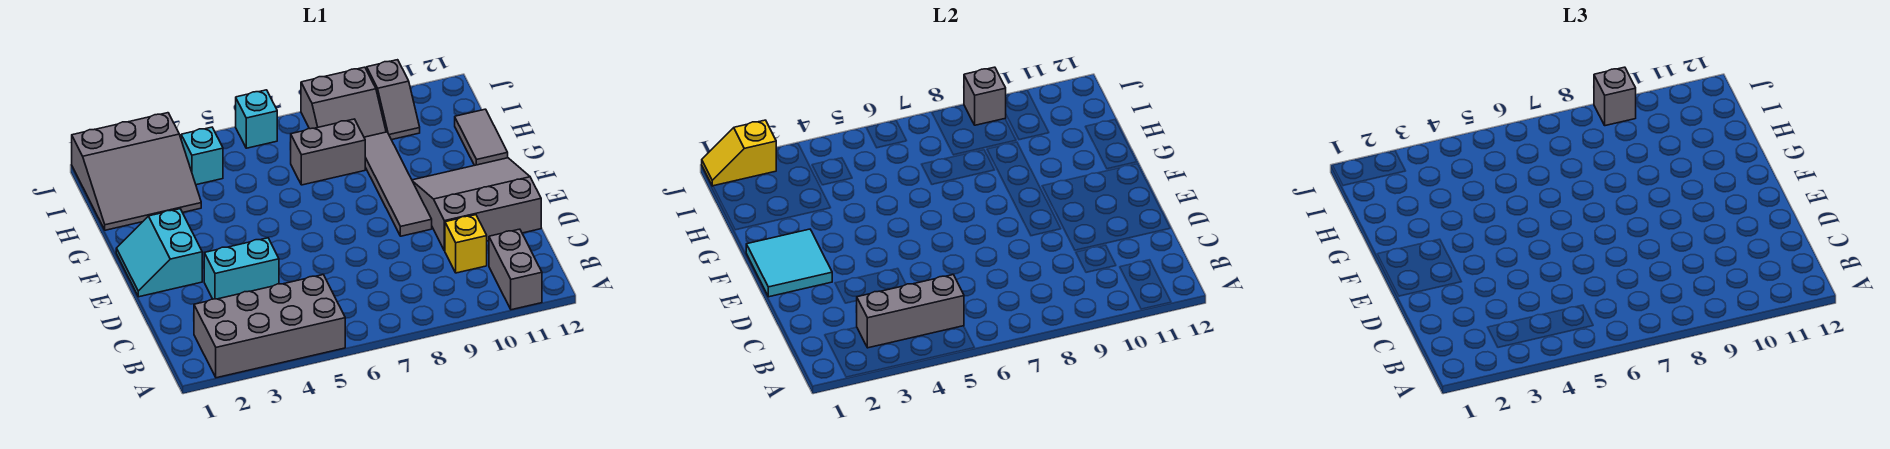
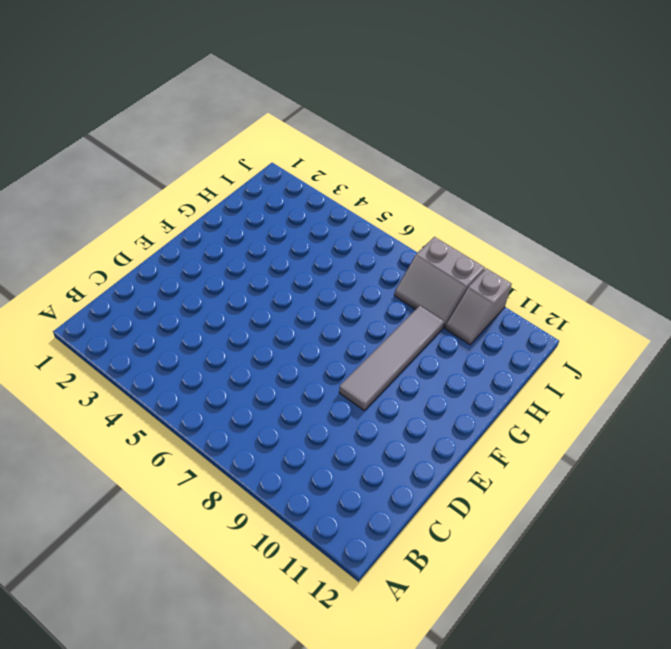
none -> grey brick A2:B5 level 1
none -> grey brick A11:B11 level 1
none -> yellow brick C10 level 1

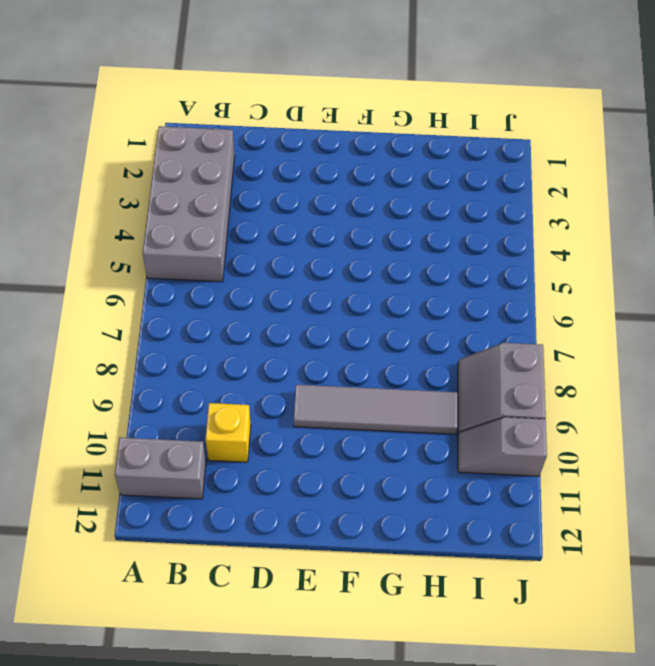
none -> cyan brick D3:D4 level 1
none -> grey slope D10:F12 level 1 top D
none -> cyan slope E1:F2 level 1 top 2

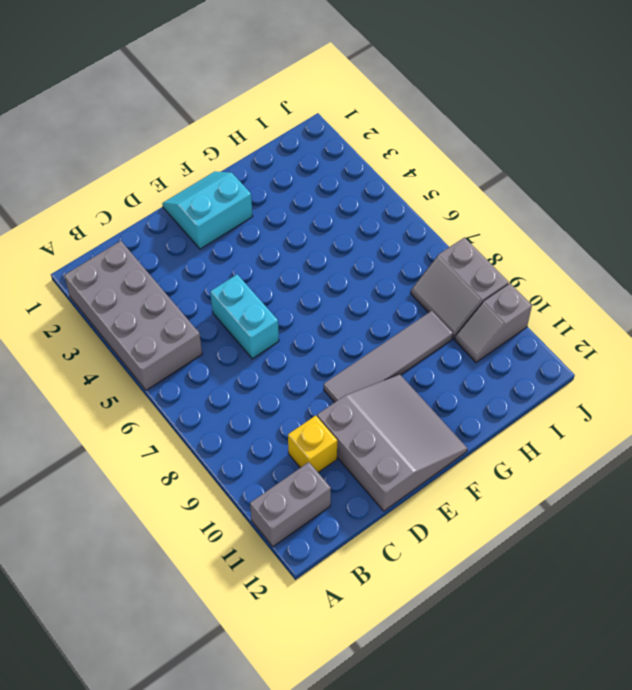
cyan brick D5:D6 level 1 -> cyan brick D3:D4 level 1
none -> grey tile G12:H12 level 1
none -> grey slope H1:J3 level 1 top J
none -> grey brick H7:H8 level 1

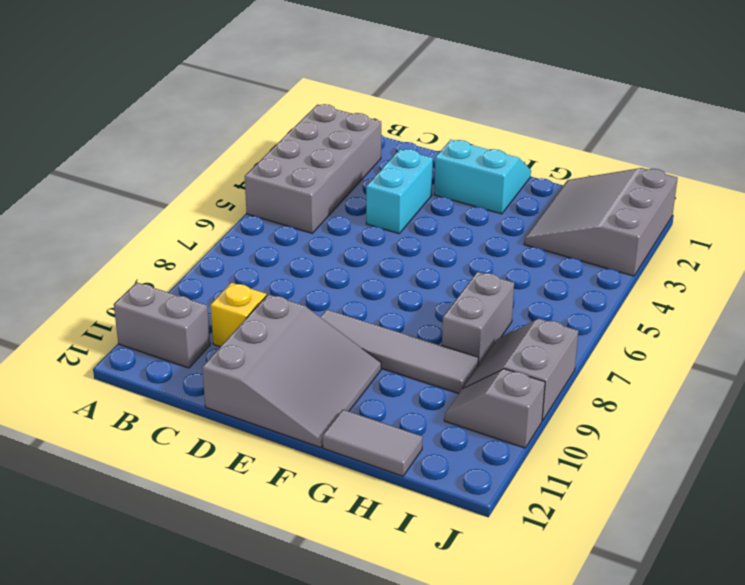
none -> cyan brick I4 level 1
none -> cyan brick J6 level 1
none -> grey brick B3:B5 level 2

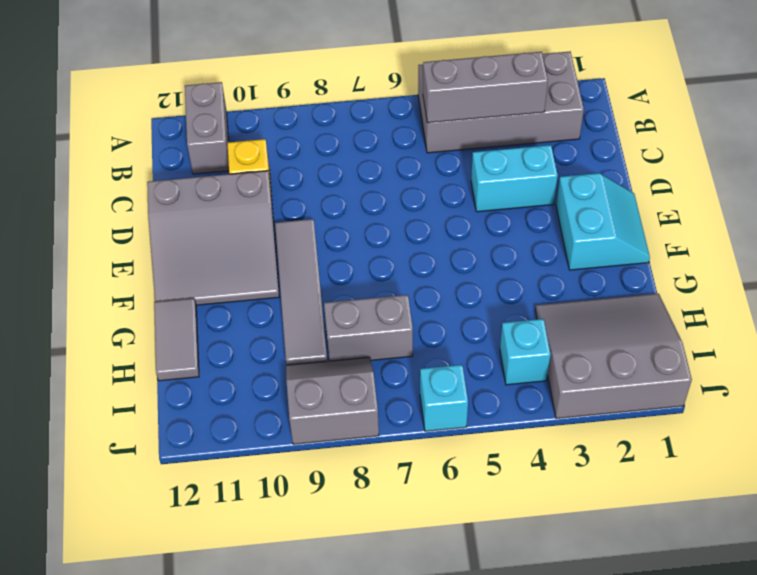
none -> grey slope I10:J10 level 1 top J
none -> cyan tile E1:F2 level 2
none -> yellow slope J1:J2 level 2 top 2

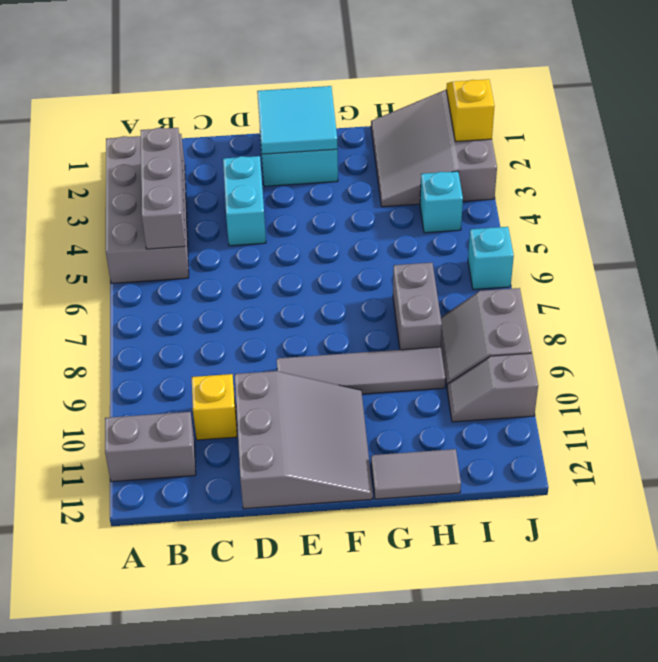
none -> grey brick J9 level 2
none -> grey brick J9 level 3

